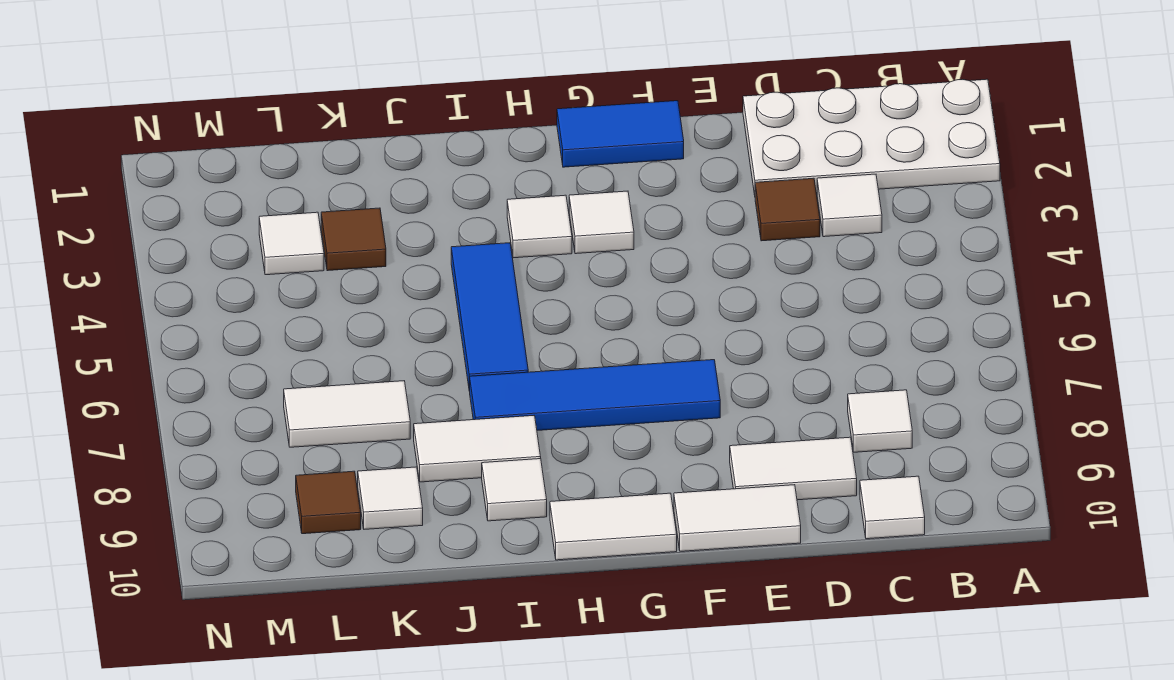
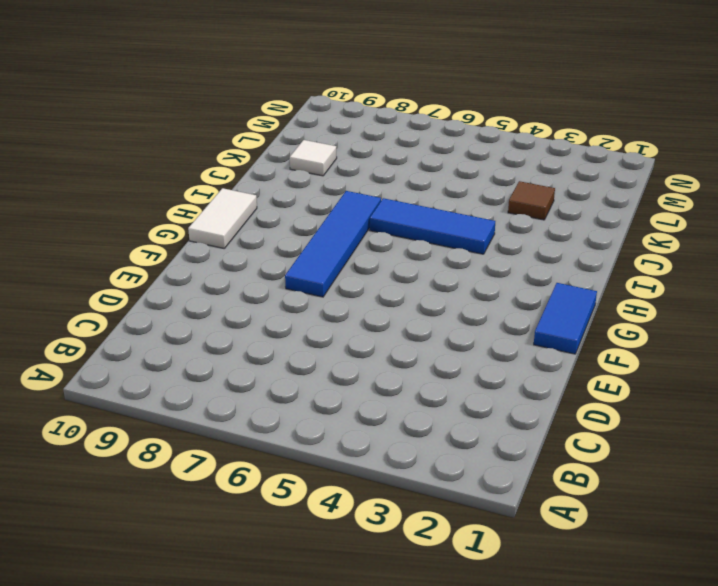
none -> white plate A1:D2 level 1
none -> white tile C3 level 1
none -> white tile C8 level 1

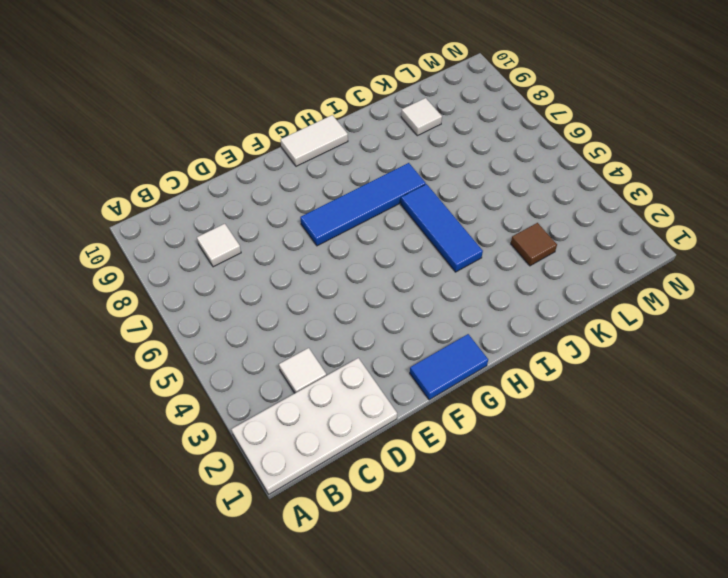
none -> white tile C10 level 1
none -> brown tile D3 level 1
none -> white tile D9:E9 level 1

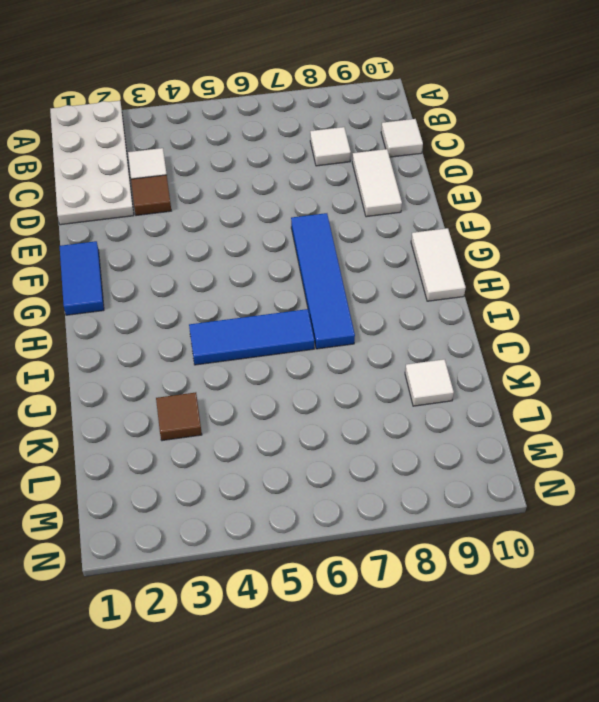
none -> white tile E10:F10 level 1
none -> white tile G3 level 1
none -> white tile H3 level 1

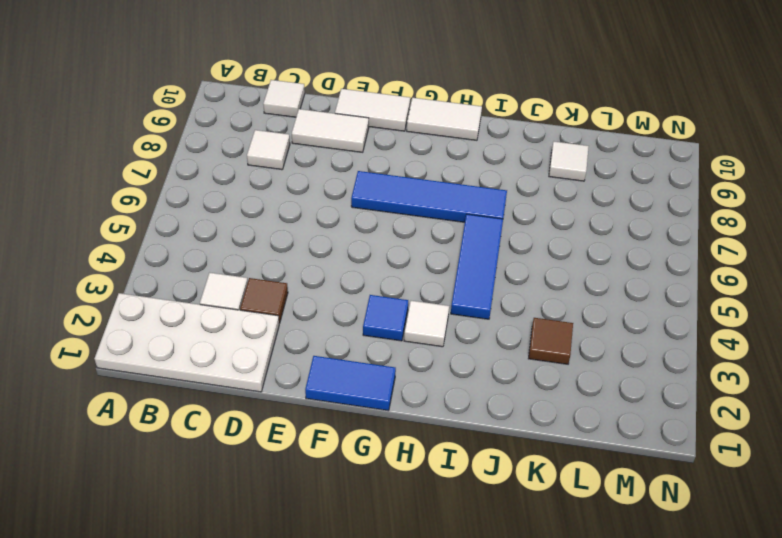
blue tile G3 level 1 -> white tile G3 level 1
none -> white tile I8:J8 level 1
none -> white tile I9 level 1
none -> white tile K7:L7 level 1

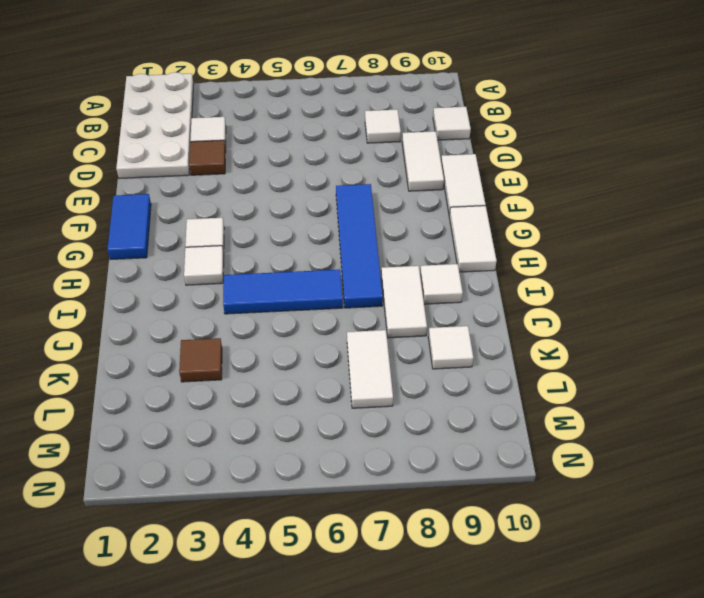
none -> white tile L3 level 1
none -> brown tile L9 level 1

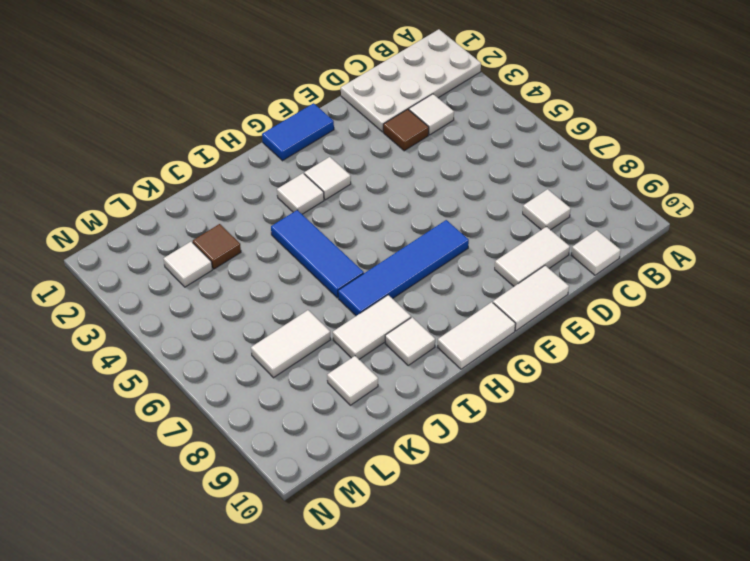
none -> brown tile L9 level 1

